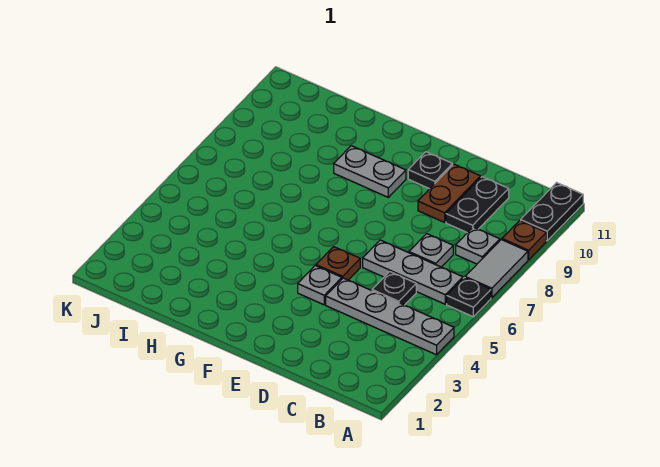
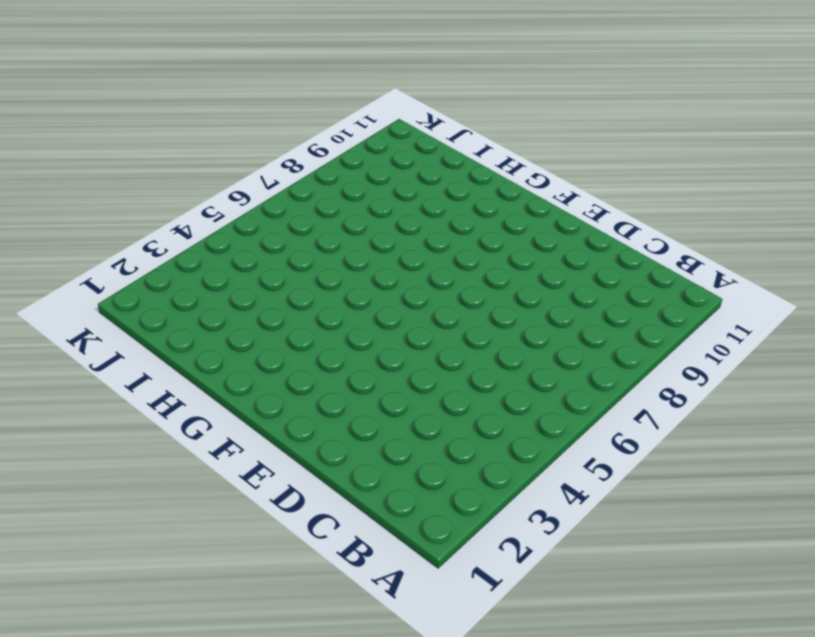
none -> grey plate A4:D4 level 1
none -> black plate A6 level 1
none -> grey tile A7:A8 level 1

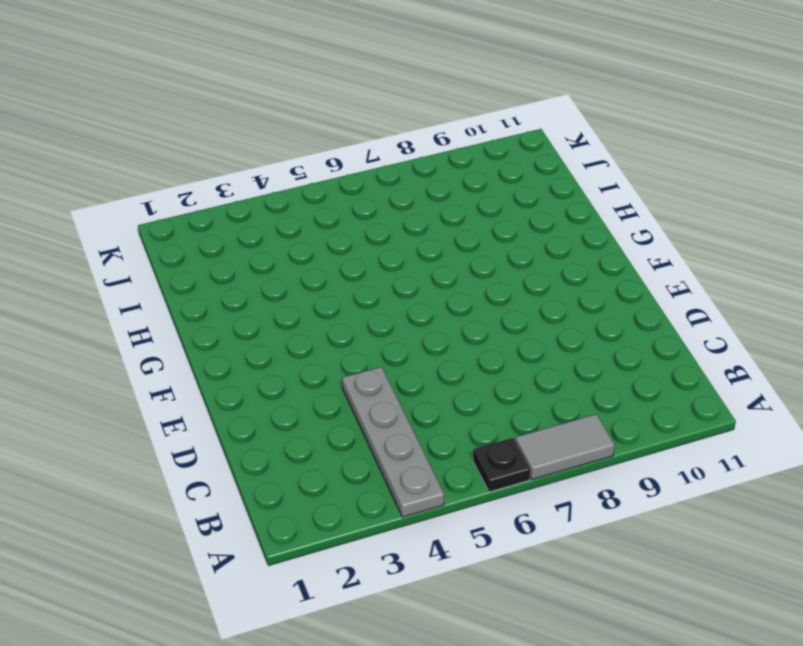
none -> brown plate A9 level 1
none -> black plate A10:A11 level 1
none -> grey plate B6:D6 level 1

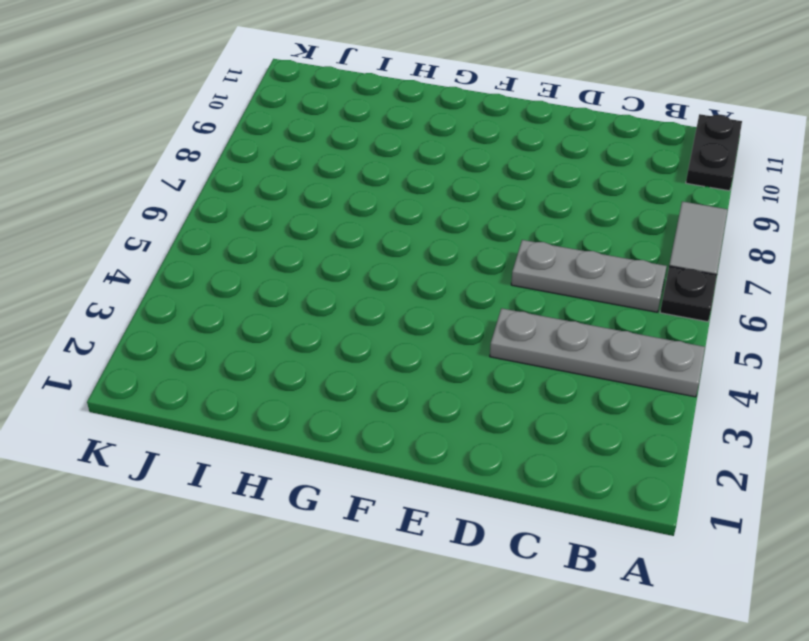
none -> brown plate A9 level 1
none -> grey plate B8 level 1
none -> black plate C5 level 1

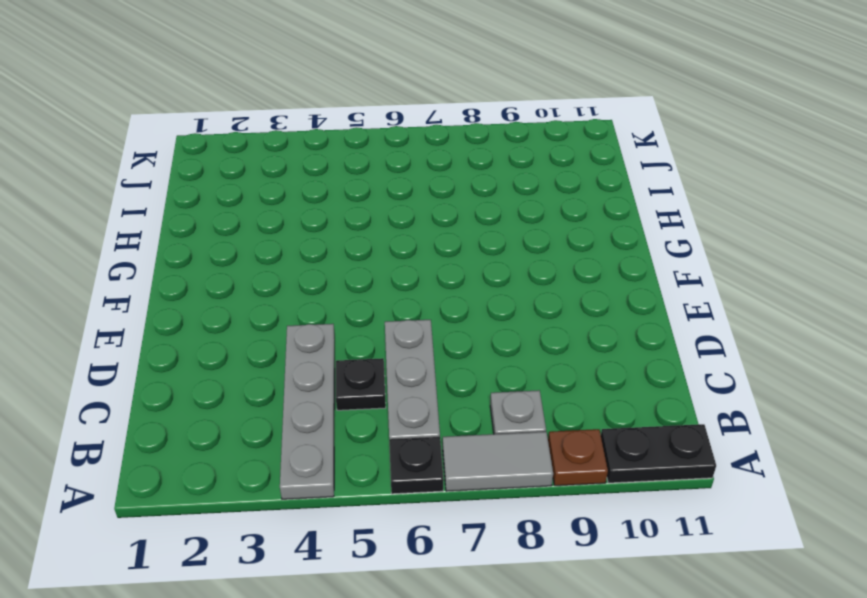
none -> grey plate C7 level 1
none -> black plate C9:C10 level 1
none -> brown plate D9:D10 level 1

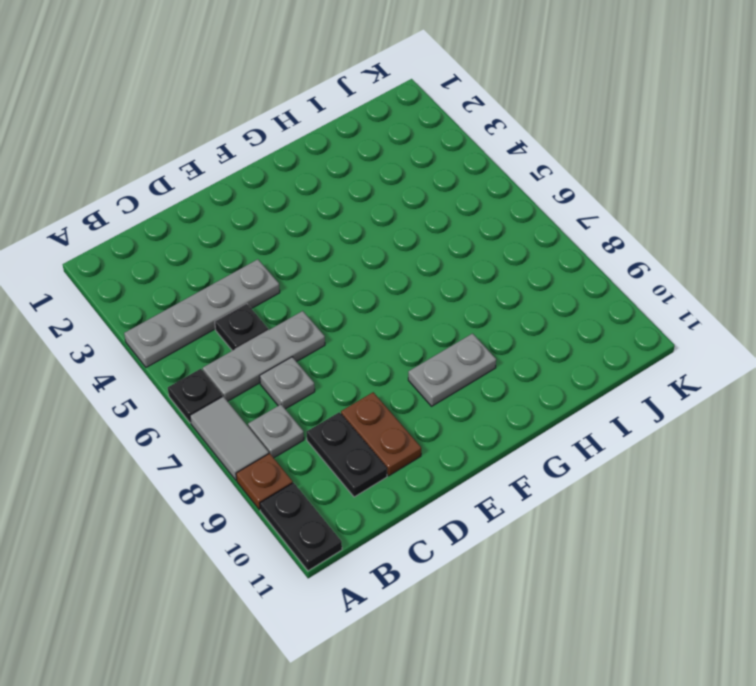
none -> grey plate E4 level 1
none -> brown plate E5 level 1
none -> black plate E10 level 1

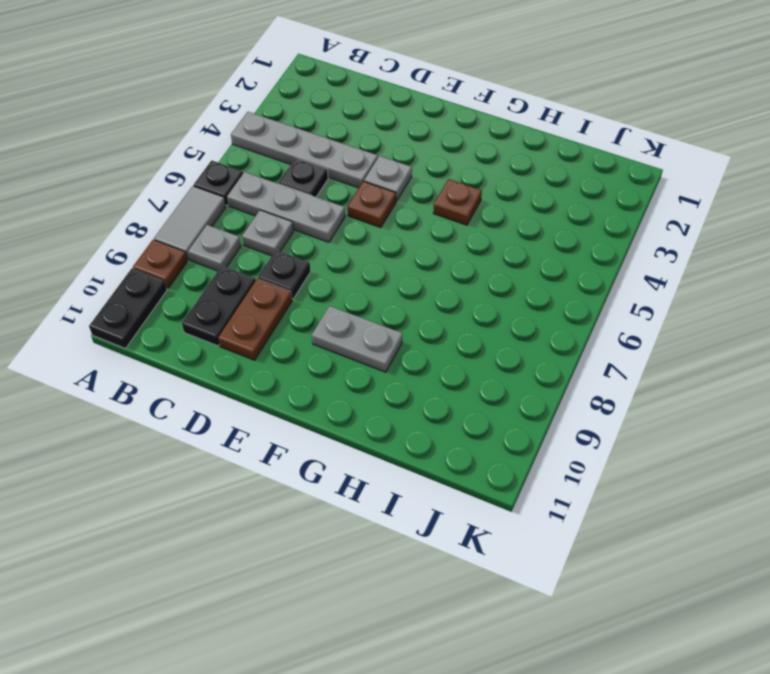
black plate D8 level 1 -> black plate E10 level 1
brown plate G4 level 1 -> none

